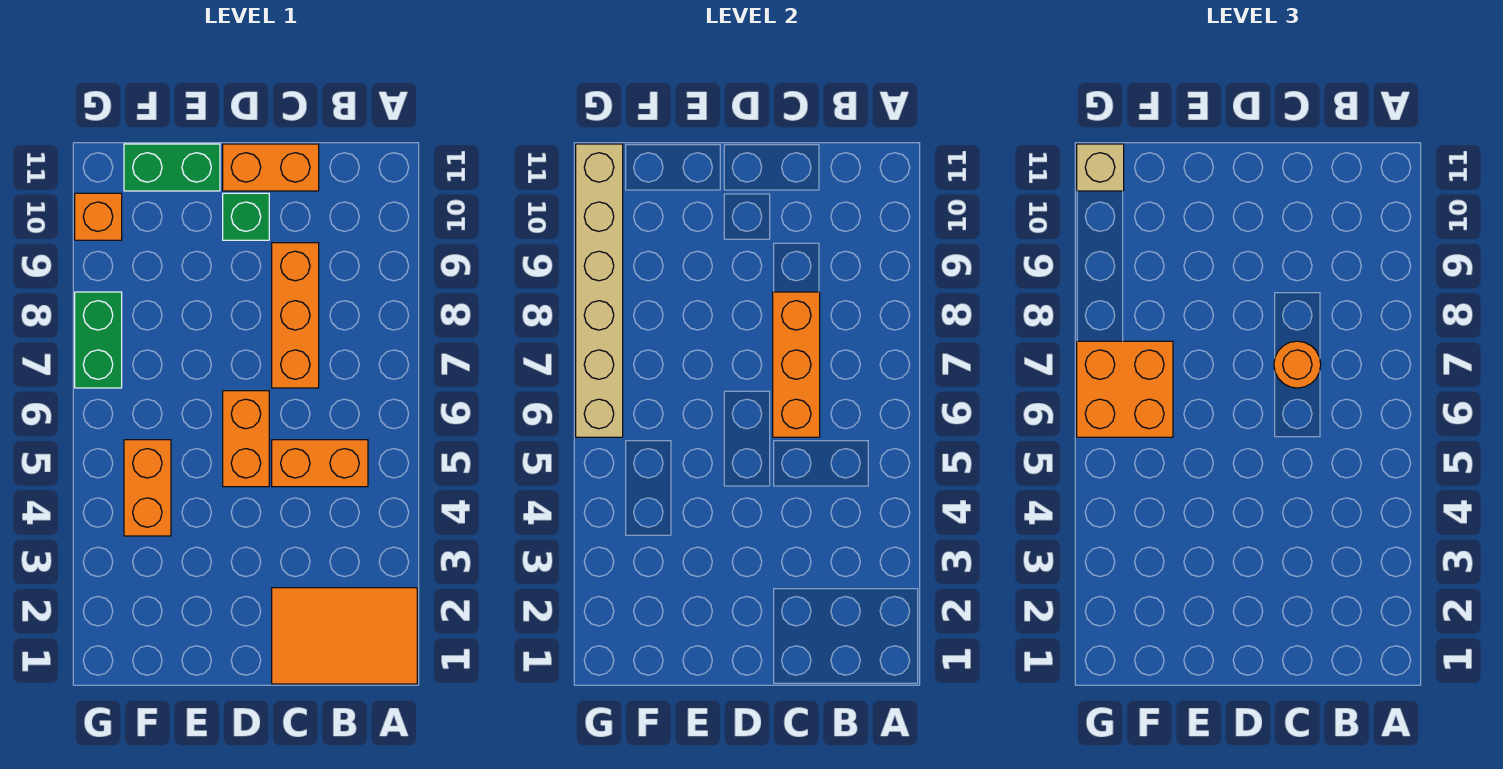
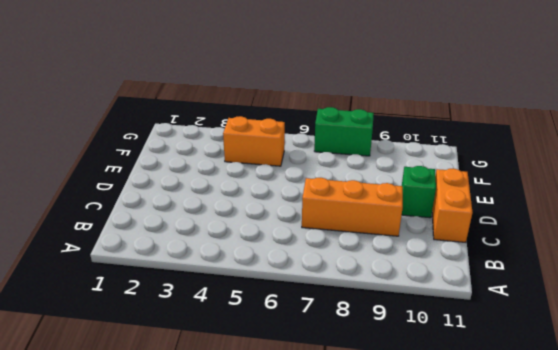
none -> orange tile A1:C2 level 1
none -> orange brick B5:C5 level 1
none -> orange brick D5:D6 level 1

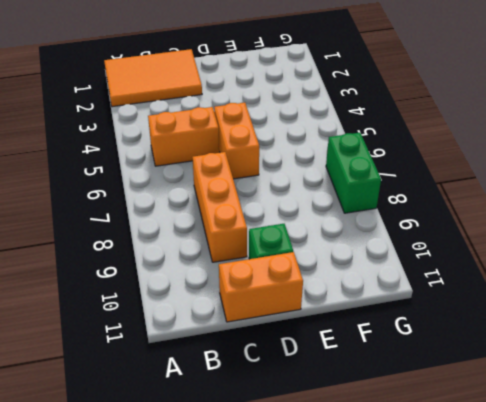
none -> green brick E11:F11 level 1
none -> orange brick F4:F5 level 1
none -> orange brick G10 level 1

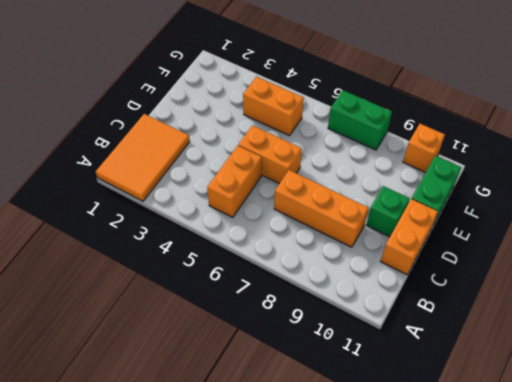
none -> orange brick C6:C8 level 2
none -> tan brick G6:G11 level 2
none -> orange round brick C7 level 3

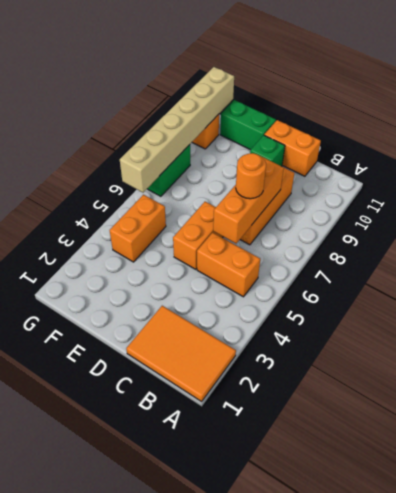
none -> orange brick F6:G7 level 3
none -> tan brick G11 level 3

